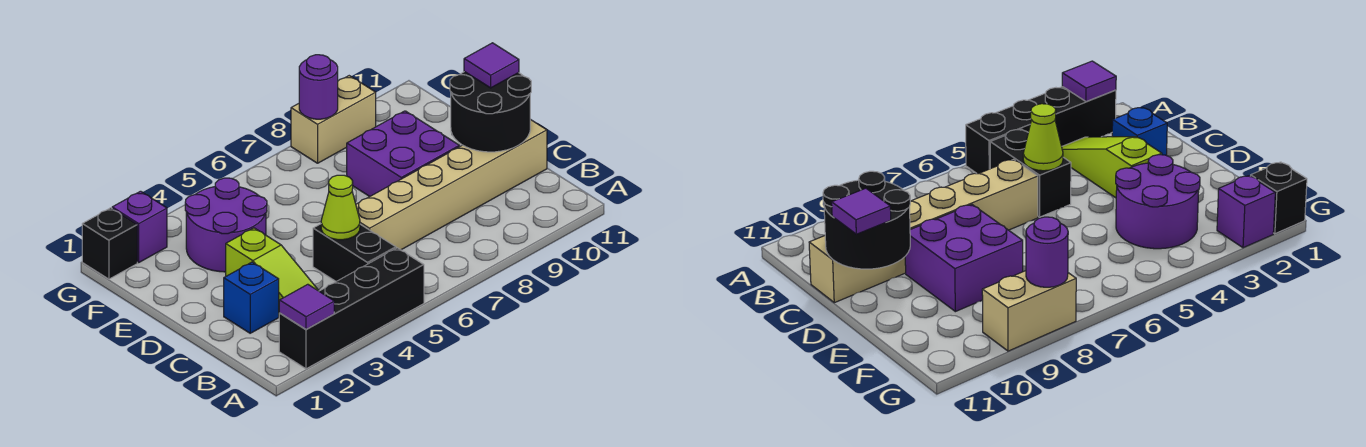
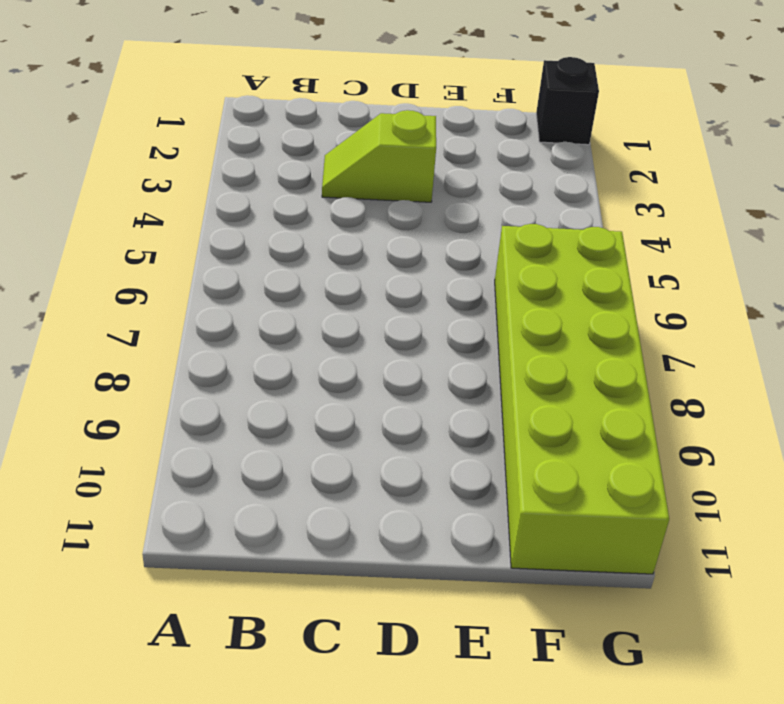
lime slope C3:D3 level 1 top D -> lime slope B3:D3 level 1 top D
lime brick F6:G11 level 1 -> tan brick G8:G9 level 1
none -> black brick A2:A5 level 1
none -> black brick B5:C5 level 1
none -> blue brick C2 level 1

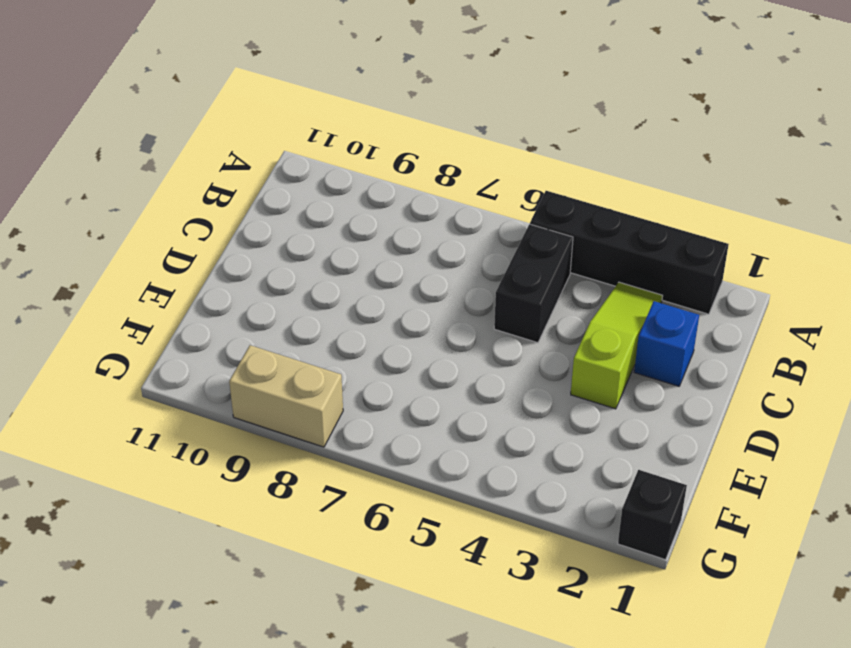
none -> tan brick C6:C11 level 1
none -> purple brick D8:E9 level 1
none -> purple round brick E3:F4 level 1

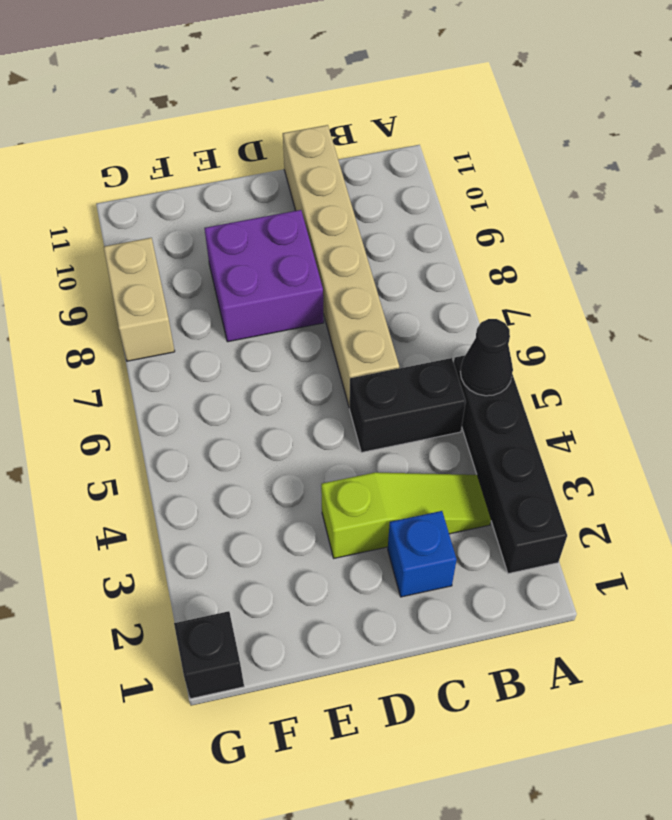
black cone A5 level 2 -> none
none -> purple round brick E3:F4 level 1
none -> purple brick G2 level 1
none -> purple tile A2 level 2

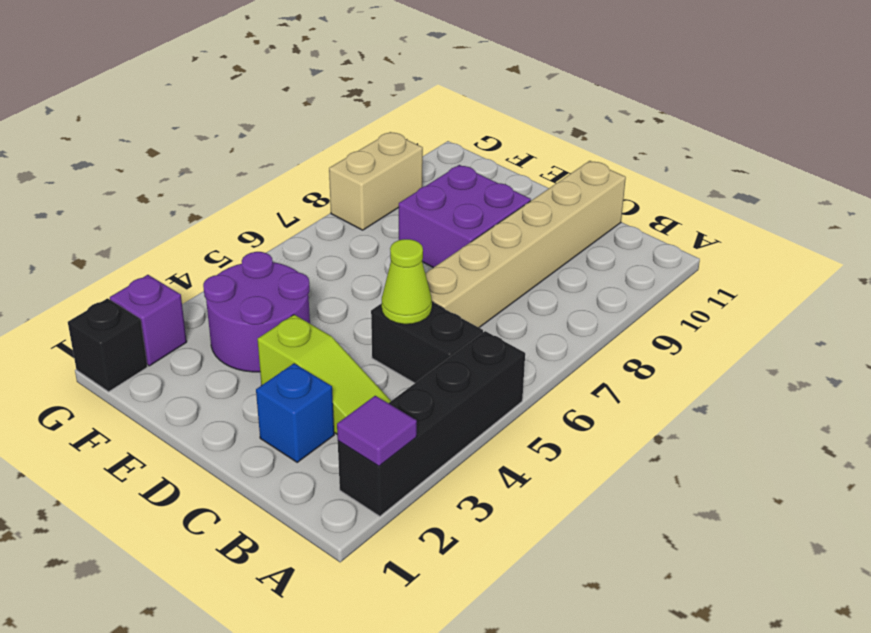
none -> black round brick C10:D11 level 2
none -> purple round brick G8 level 2
none -> purple tile D11 level 3

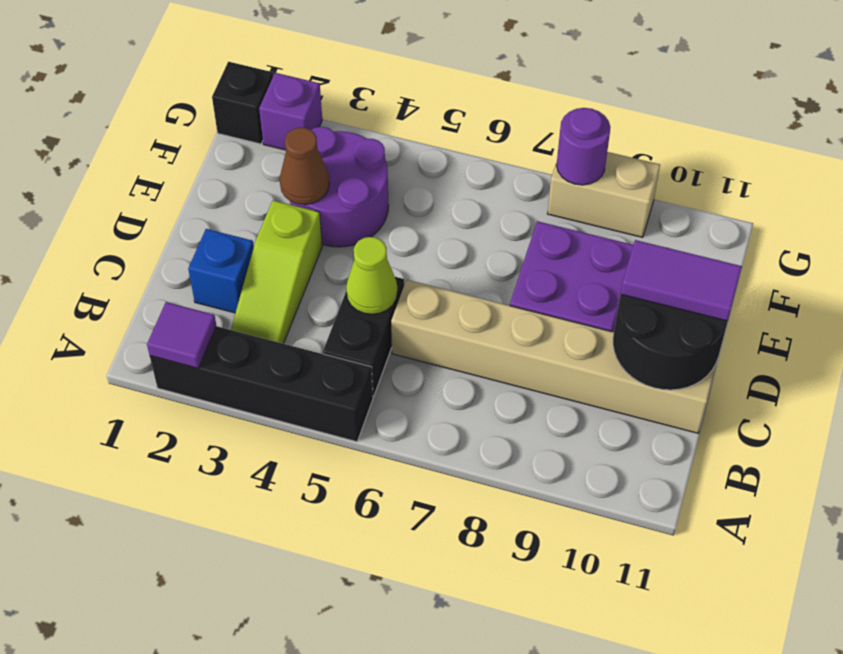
purple tile D10:D11 level 3 -> purple tile D11 level 3
brown cone E3 level 2 -> none

